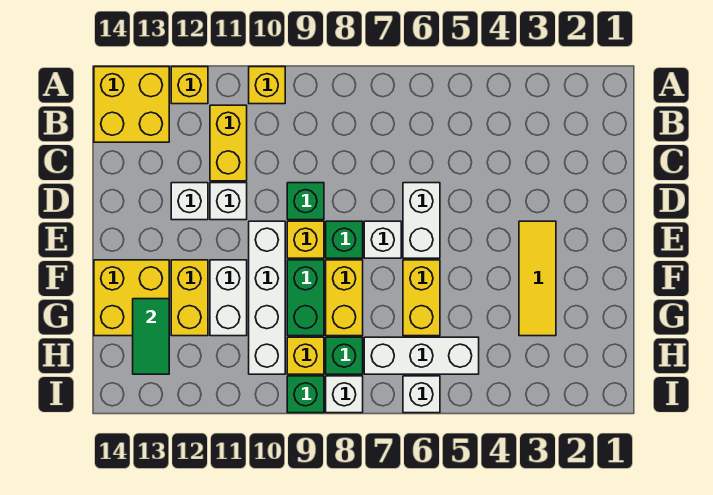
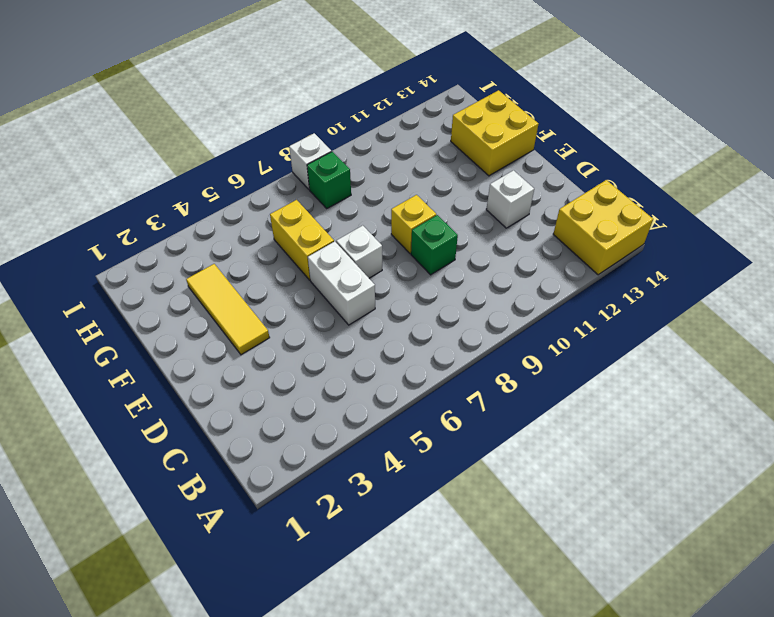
none -> yellow brick A10 level 1
none -> yellow brick A12 level 1
none -> yellow brick B11:C11 level 1

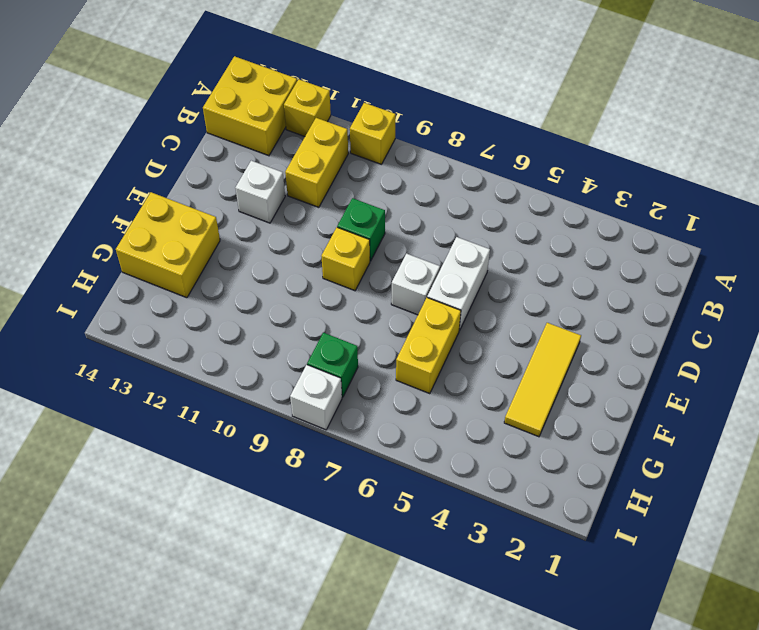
none -> white brick D11 level 1
none -> green brick E8 level 1
none -> white brick E10:H10 level 1

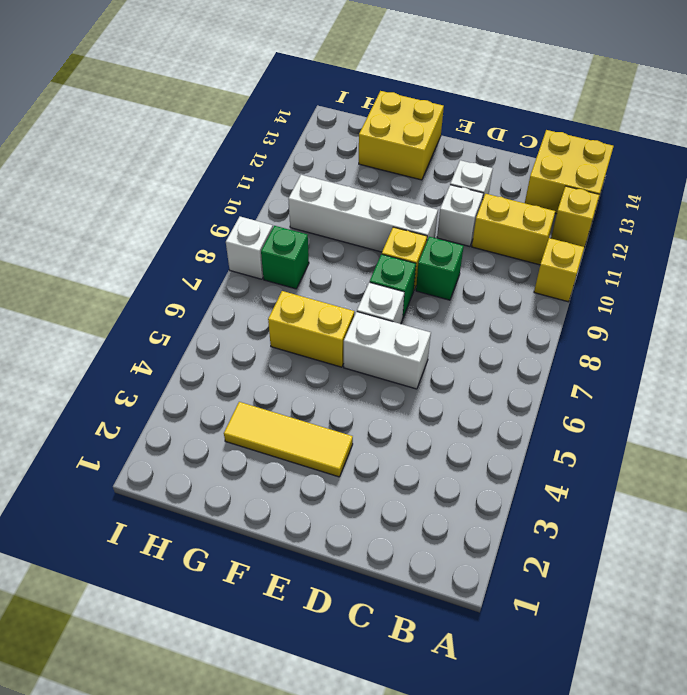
none -> yellow brick F8:G8 level 1
none -> green brick F9:G9 level 1
none -> white brick F11:G11 level 1

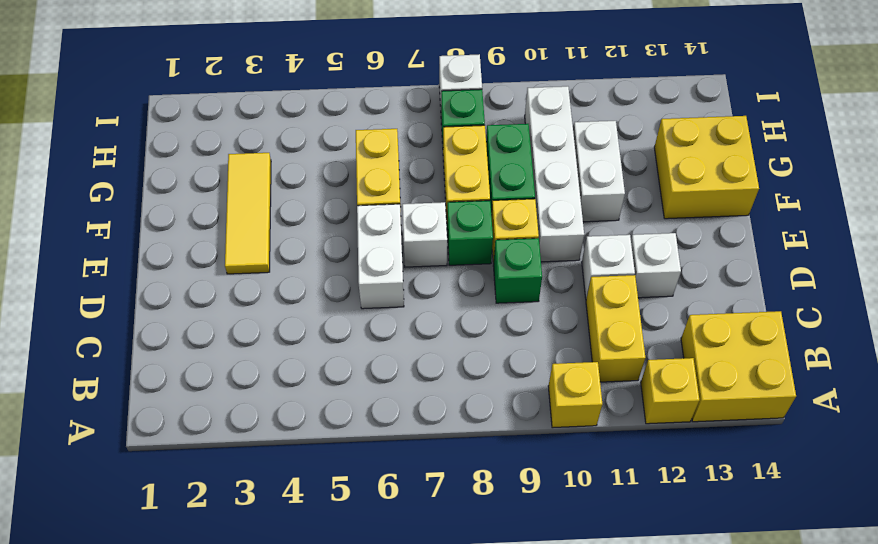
none -> yellow brick F12:G12 level 1
none -> white brick H5:H7 level 1
none -> yellow brick H9 level 1

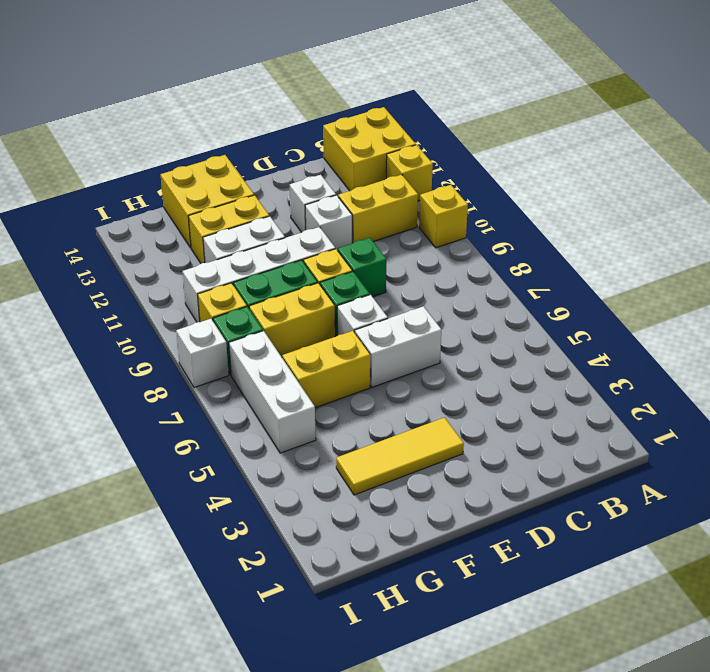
none -> white brick I6 level 1
none -> green brick I9 level 1
none -> green tile G13:H13 level 2

